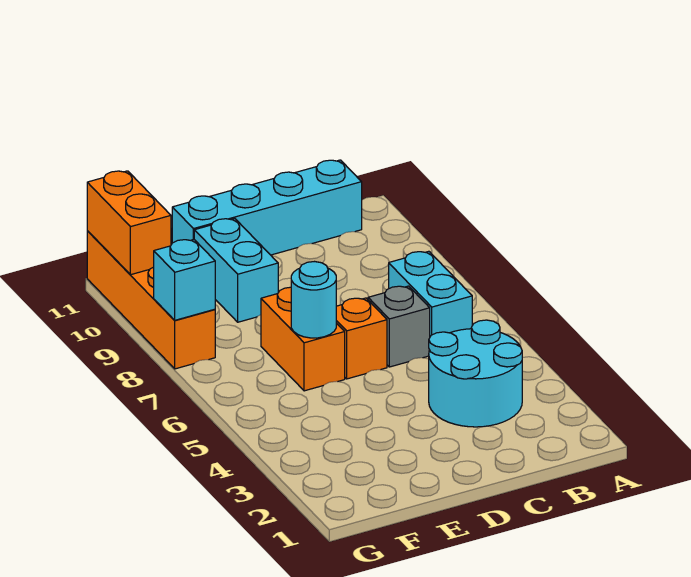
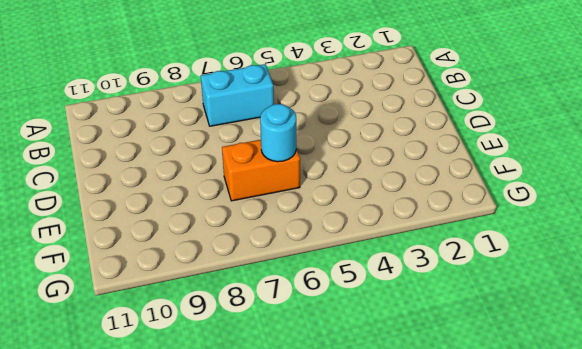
none -> cyan round brick B3:C4 level 1
none -> cyan brick B11:E11 level 1

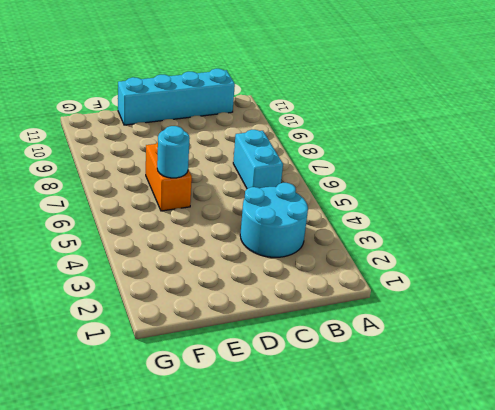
none -> grey brick C6 level 1
none -> orange brick D6 level 1

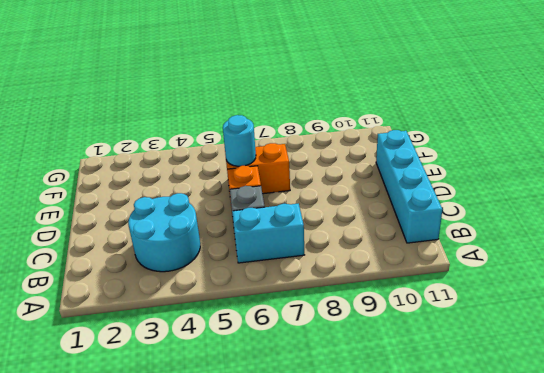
none -> cyan brick E9:E10 level 1
none -> orange brick G8:G11 level 1

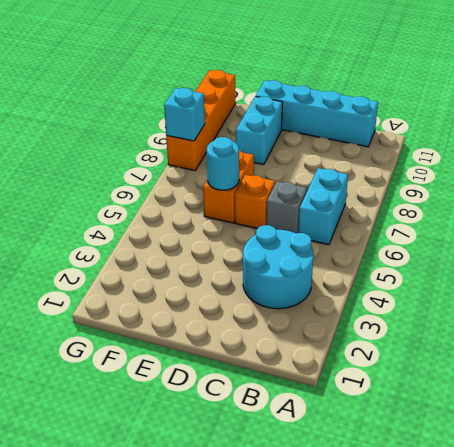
none -> orange brick G10:G11 level 2

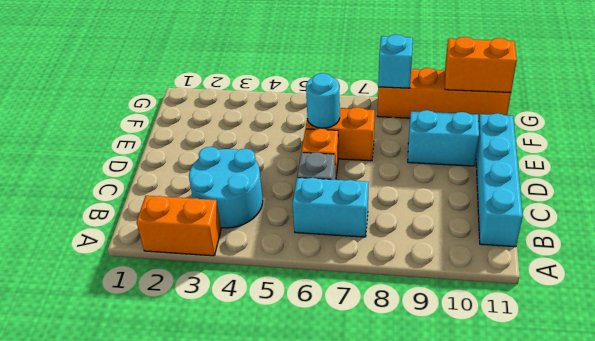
orange brick A2:A3 level 1 -> none

